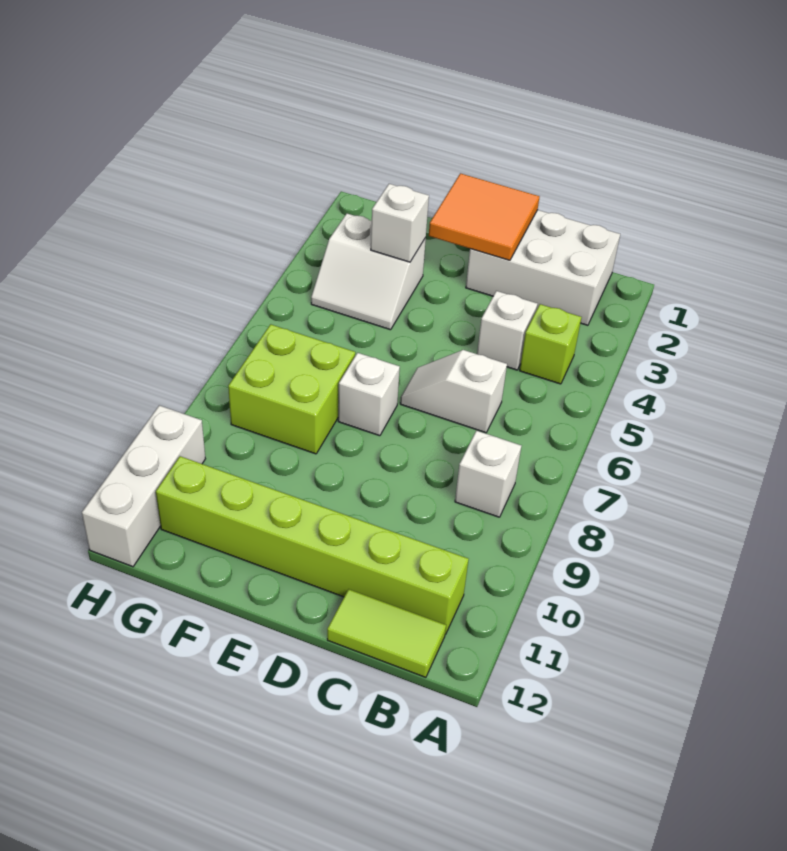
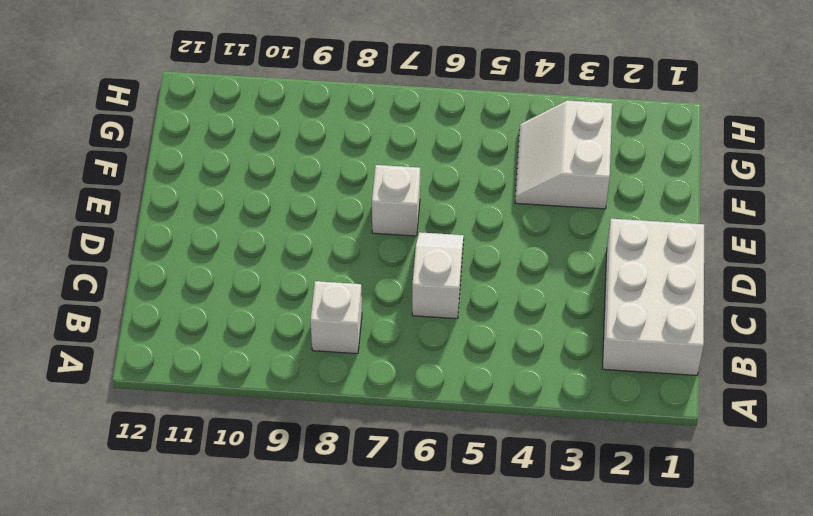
none -> lime brick B4 level 1
none -> lime brick B11:G11 level 1
none -> lime tile B12:C12 level 1

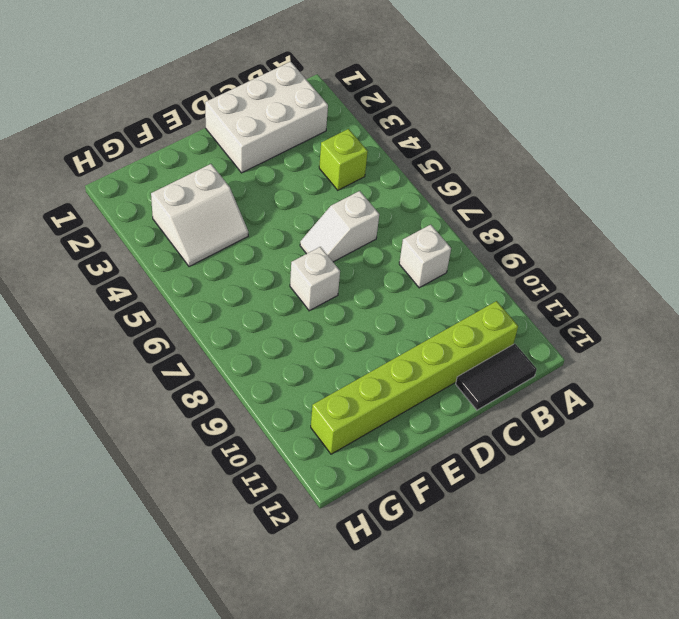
black tile B12:C12 level 1 -> lime tile B12:C12 level 1
none -> white brick C4 level 1
none -> lime brick F7:G8 level 1
none -> white brick H10:H12 level 1

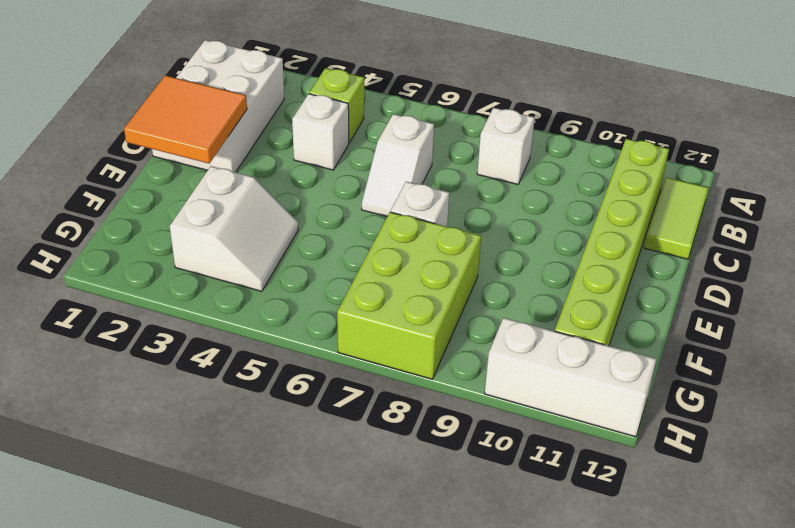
lime brick F7:H8 level 1 -> lime brick F7:G8 level 1
none -> white brick F3 level 2

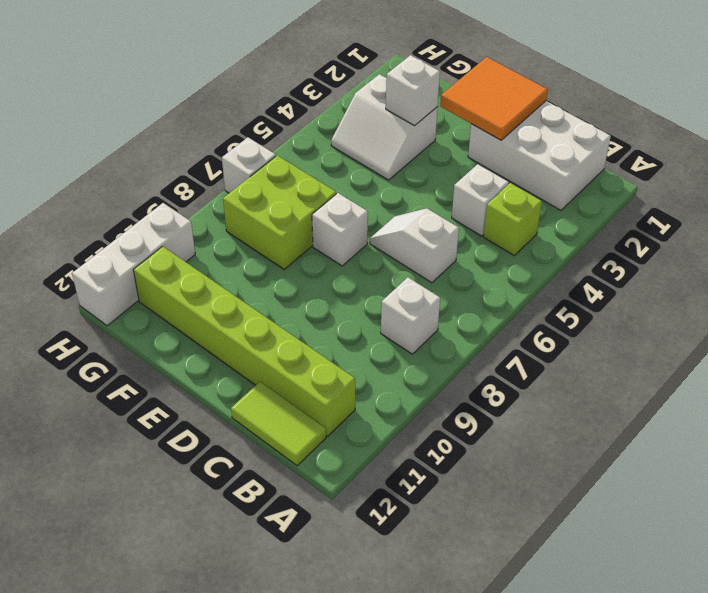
white brick H7 level 1 -> none

